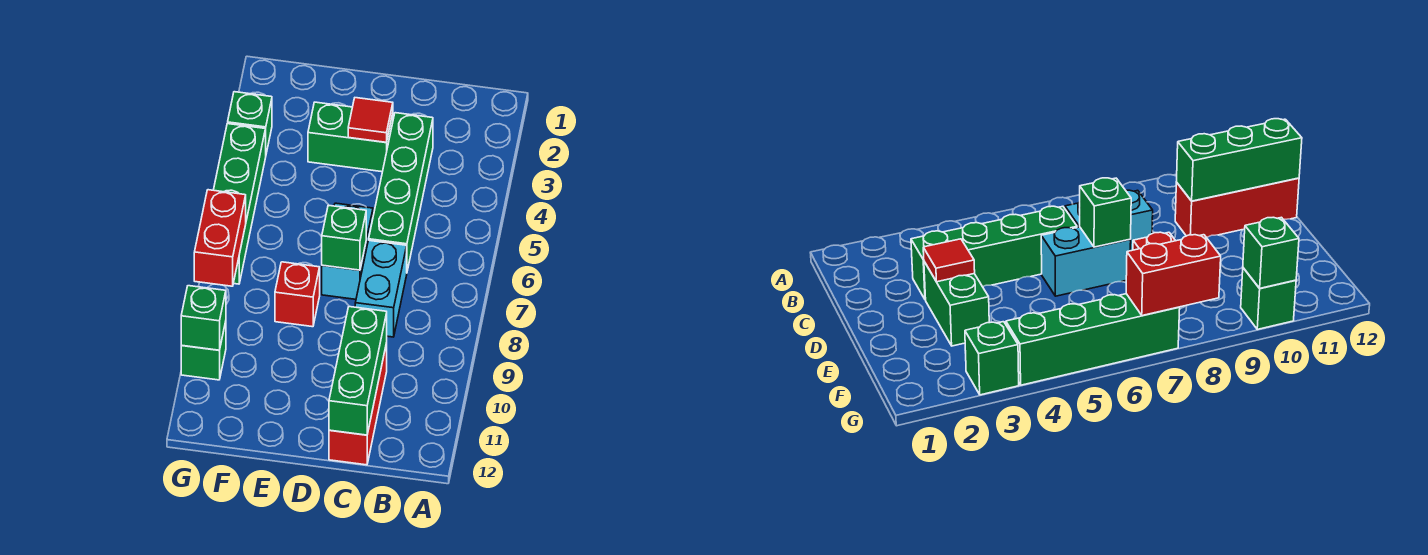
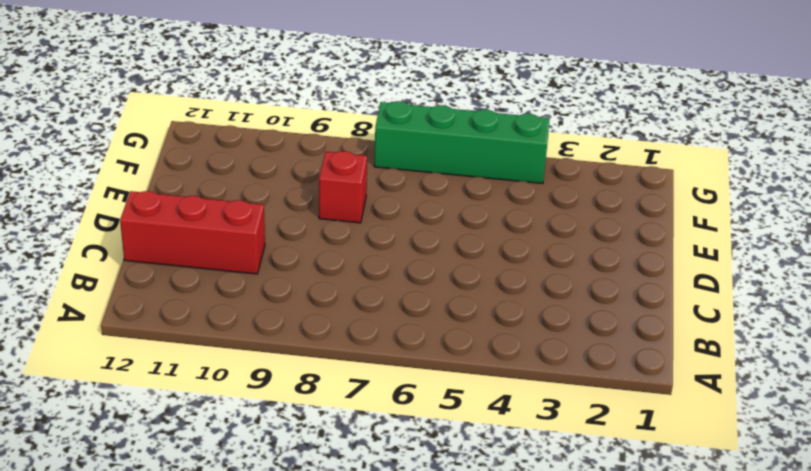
none -> green brick C3:C6 level 1
none -> cyan brick C7:C8 level 1
none -> green brick D3:E3 level 1

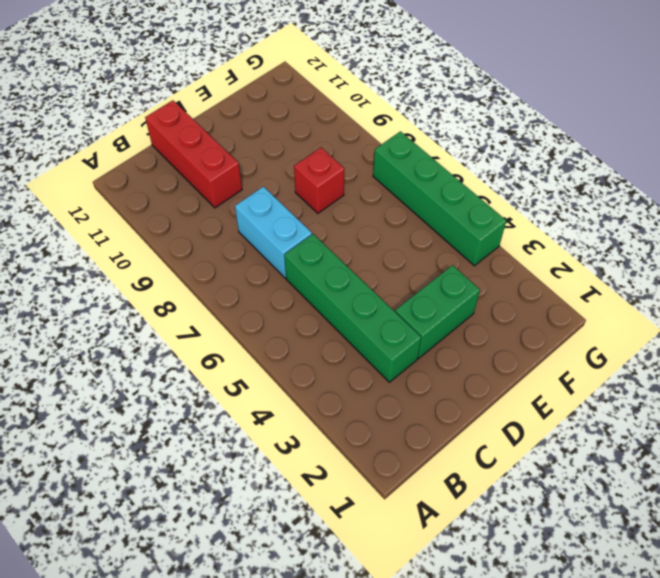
none -> cyan brick D6:D7 level 1
none -> green brick G3 level 1
none -> green brick G10 level 1

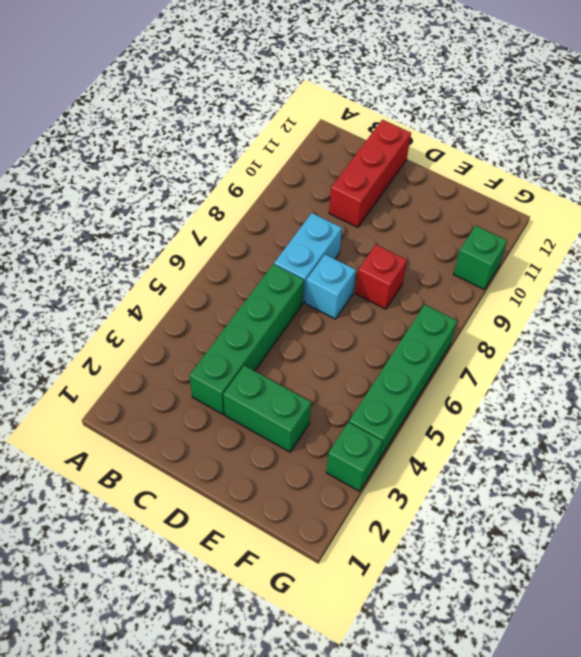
cyan brick D7 level 1 -> cyan brick D6:D7 level 1
none -> green brick C10:C12 level 2
none -> red tile D3 level 2
none -> green brick D7 level 2

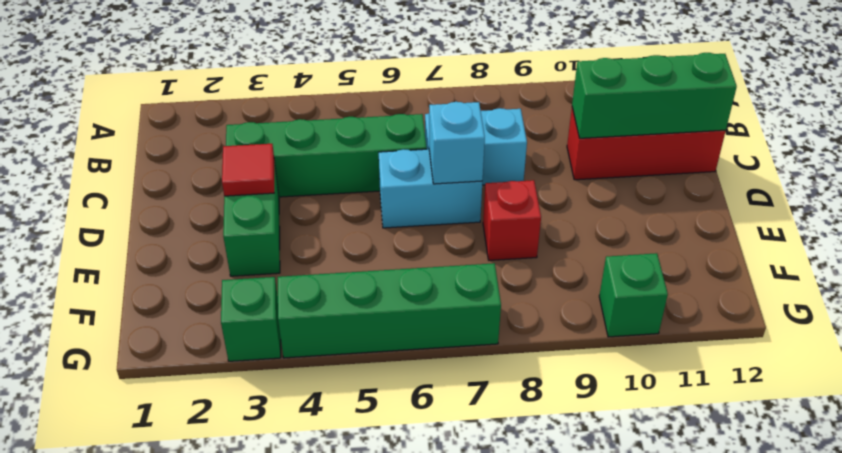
cyan brick D7 level 2 -> green brick D7 level 2
none -> red brick G7:G8 level 2
none -> green brick G10 level 2

